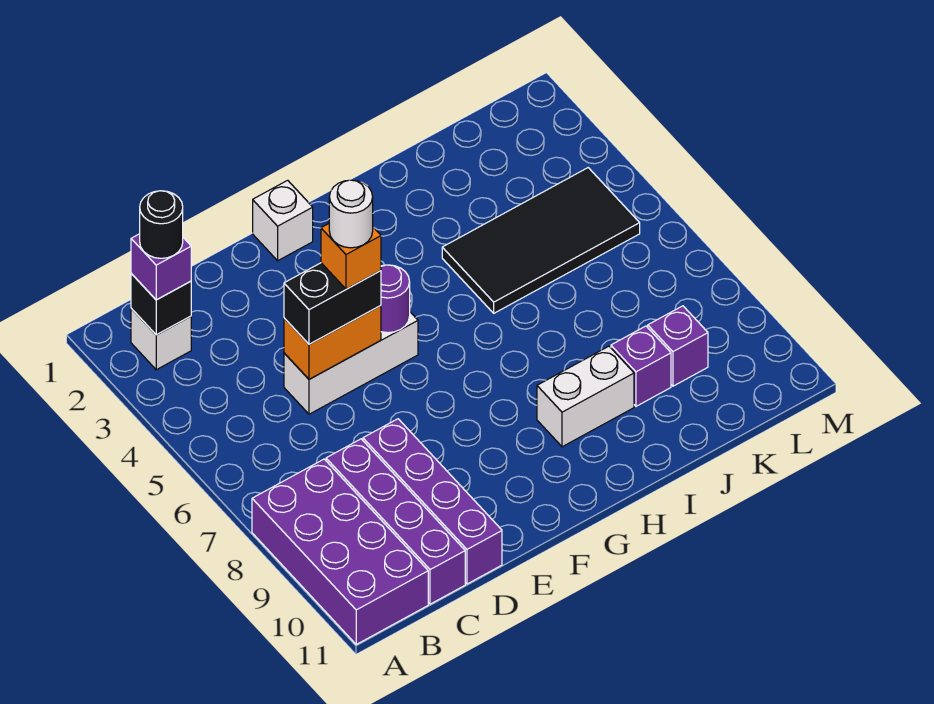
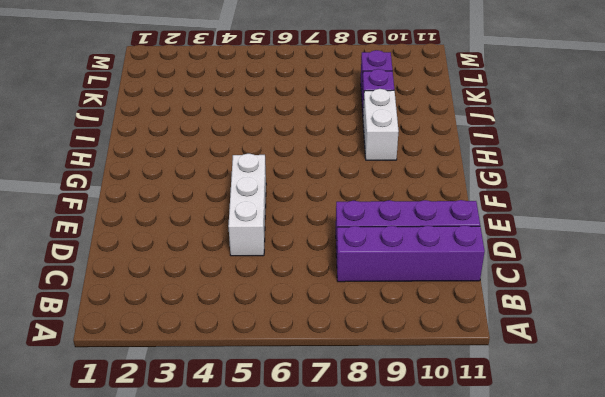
none -> purple brick A8:B11 level 1
none -> white brick B2 level 1
none -> white brick F1 level 1

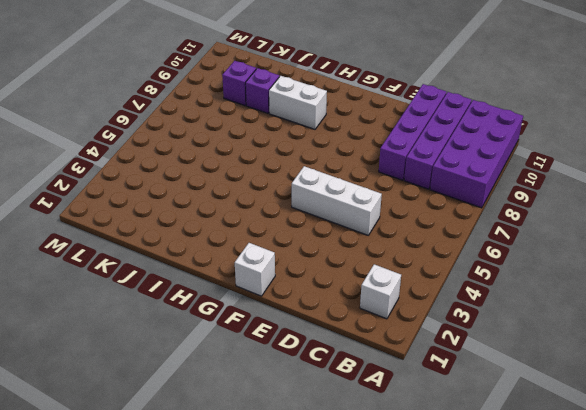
none -> black tile I4:L5 level 1
none -> black brick B2 level 2
none -> orange brick D5:E5 level 2

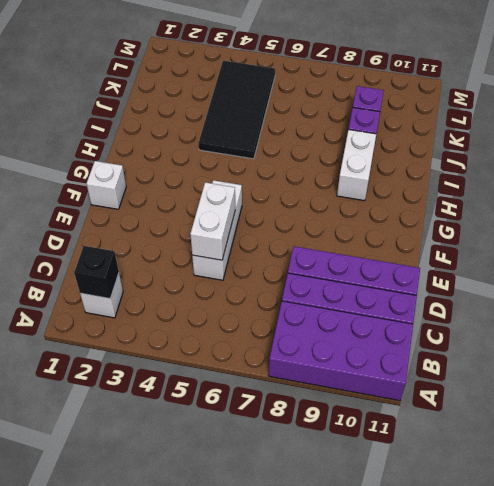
white brick D5:E5 level 2 -> orange brick D5:E5 level 2
none -> purple round brick F5 level 2
none -> purple brick B2 level 3
none -> black brick D5:E5 level 3

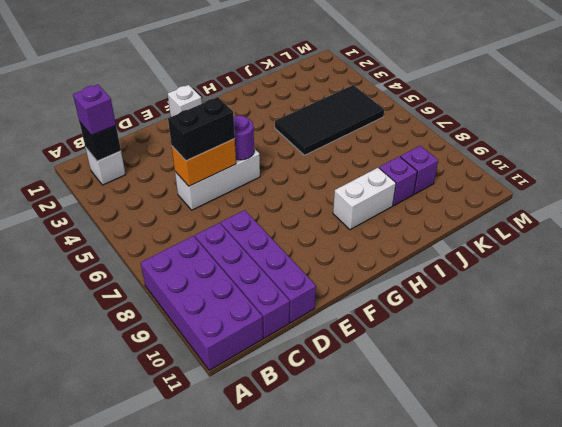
none -> black round brick B2 level 4
none -> orange brick E5 level 4
none -> white round brick E5 level 5

